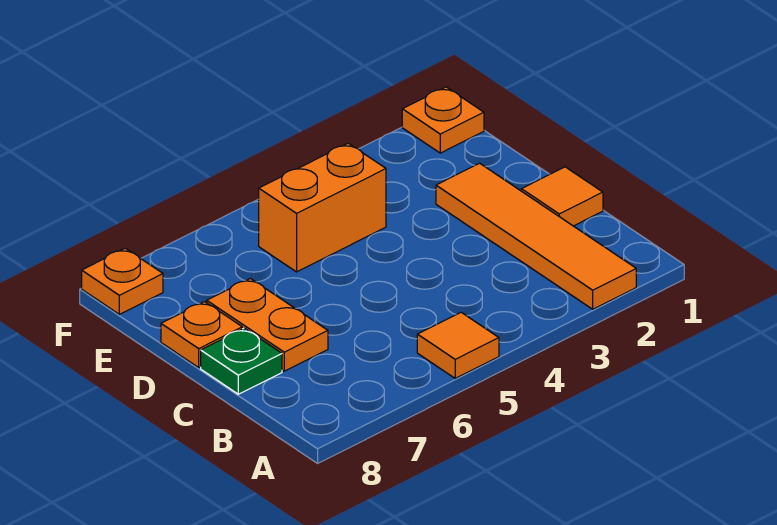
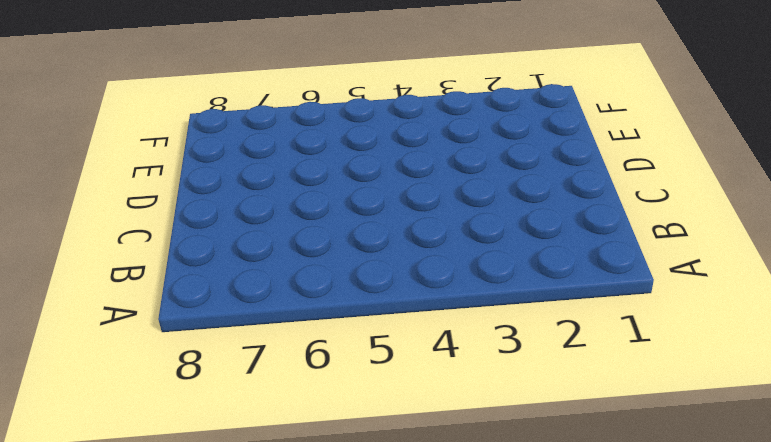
none -> orange tile A2:D2 level 1
none -> orange tile A5 level 1

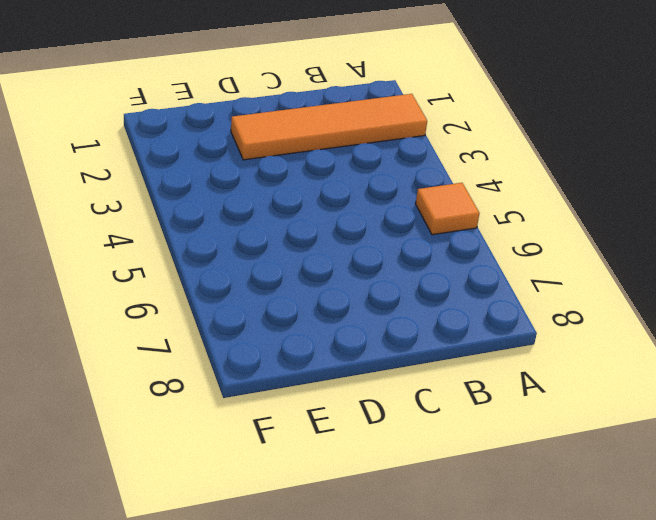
none -> orange tile C1 level 1
none -> orange plate C7:D7 level 1

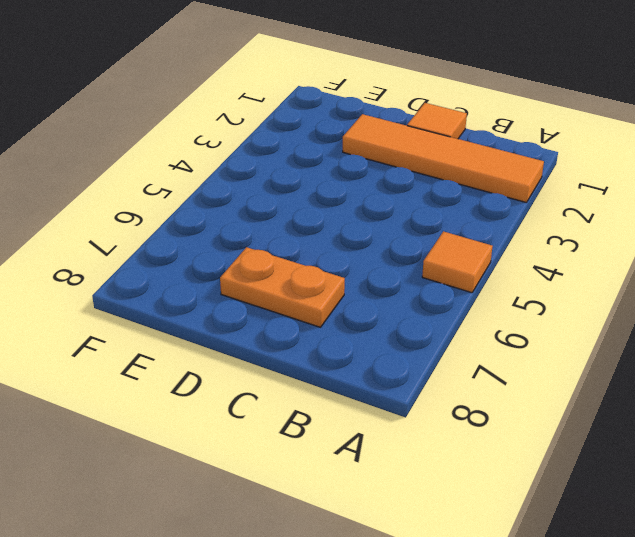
none -> green plate C8 level 1
none -> orange plate D8 level 1

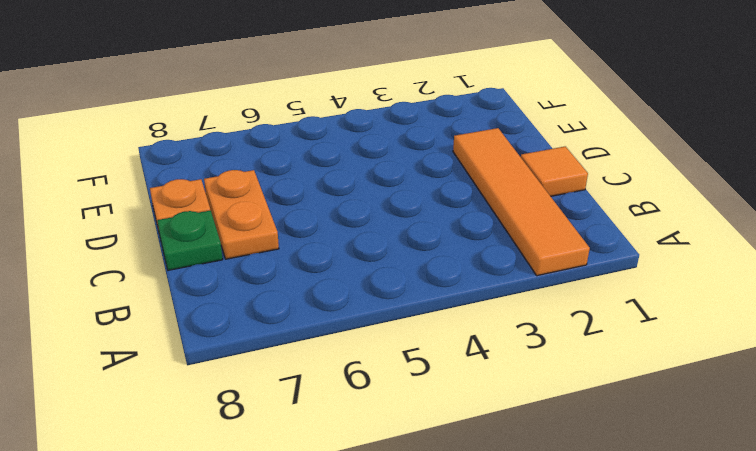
none -> orange tile A5 level 1
none -> orange brick E4:E5 level 1

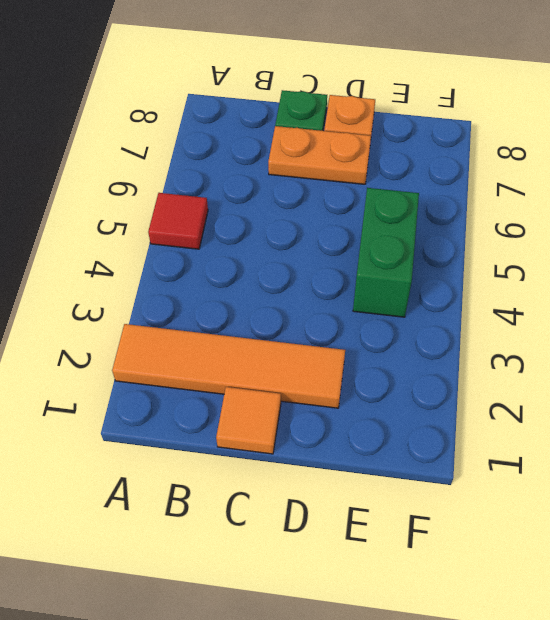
red tile A5 level 1 -> orange tile A5 level 1
green brick E4:E5 level 1 -> orange brick E4:E5 level 1
none -> orange plate F1 level 1
none -> orange plate F8 level 1

